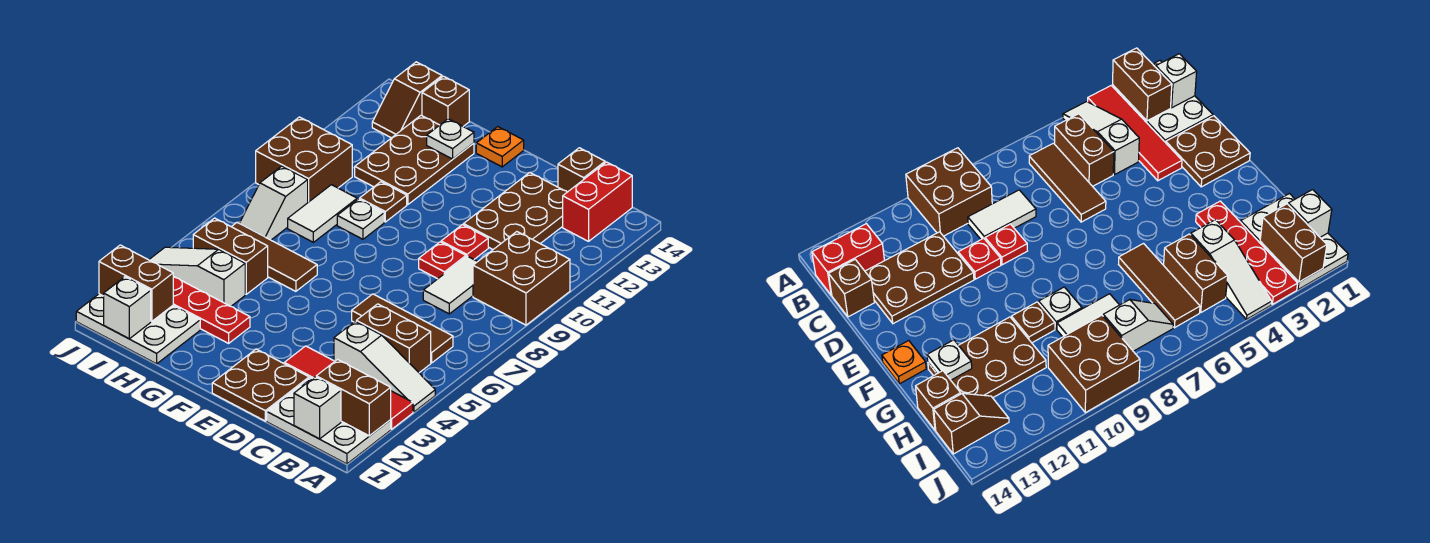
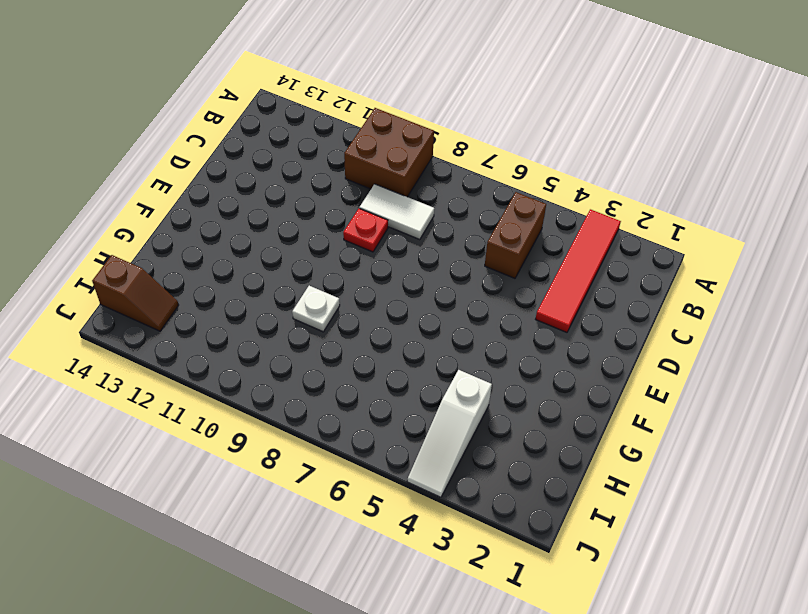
none -> white plate A1:C2 level 1
none -> white slope A4:C4 level 1 top C
none -> brown tile B6:D6 level 1
none -> red brick B13:B14 level 1

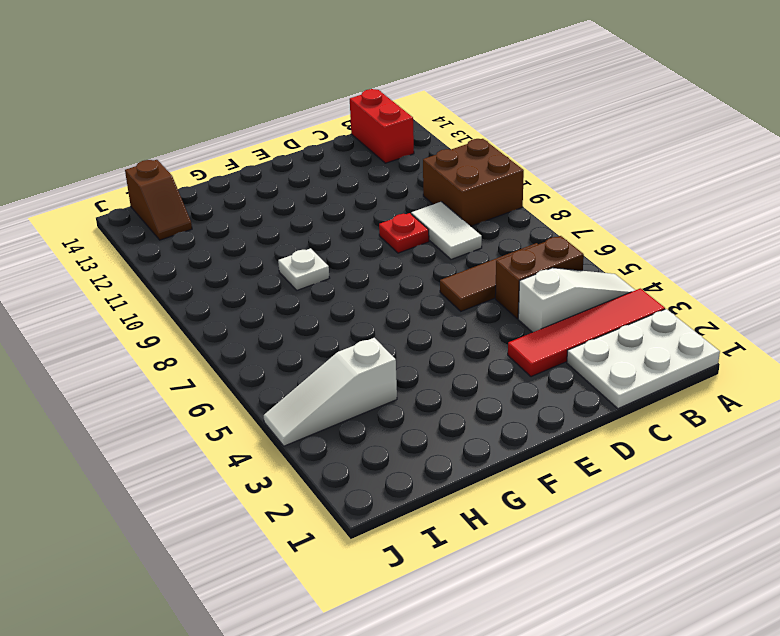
none -> brown plate C11:D13 level 1
none -> brown brick C14 level 1
none -> brown plate D1:E2 level 1
none -> red plate D10 level 1

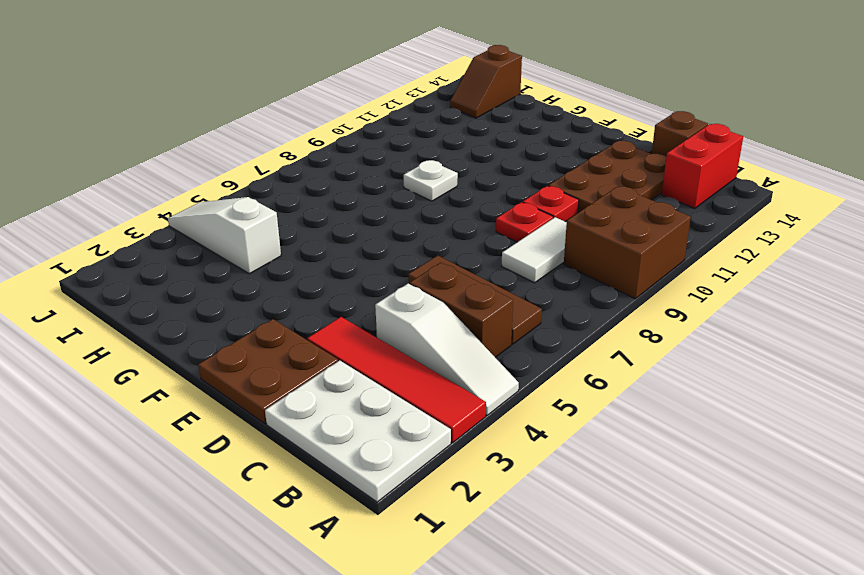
none -> orange plate F14 level 1
none -> red plate G3:J3 level 1
none -> brown tile G6:I6 level 1
none -> brown plate G10 level 1

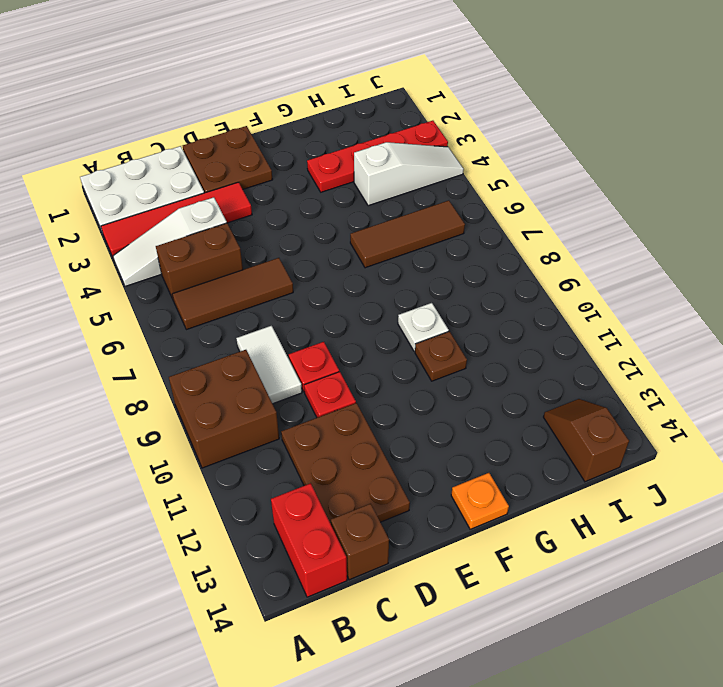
none -> brown plate G11:H13 level 1
none -> white plate H1:J2 level 1
none -> brown brick H5:I5 level 1
none -> white tile H8:H9 level 1

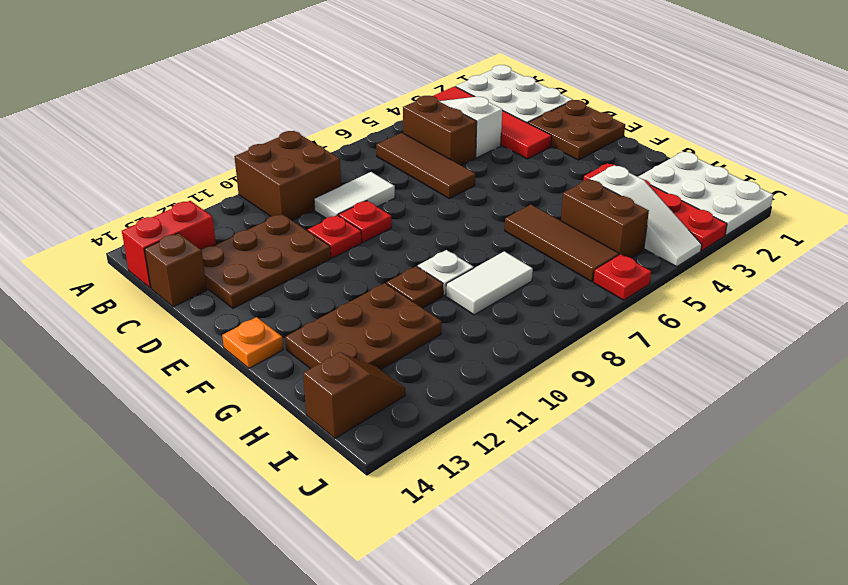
red plate J6 level 1 -> none
none -> brown brick H14 level 1
none -> white slope I7:I8 level 1 top 8
none -> brown brick I9:J10 level 1
none -> brown brick A2:B2 level 2

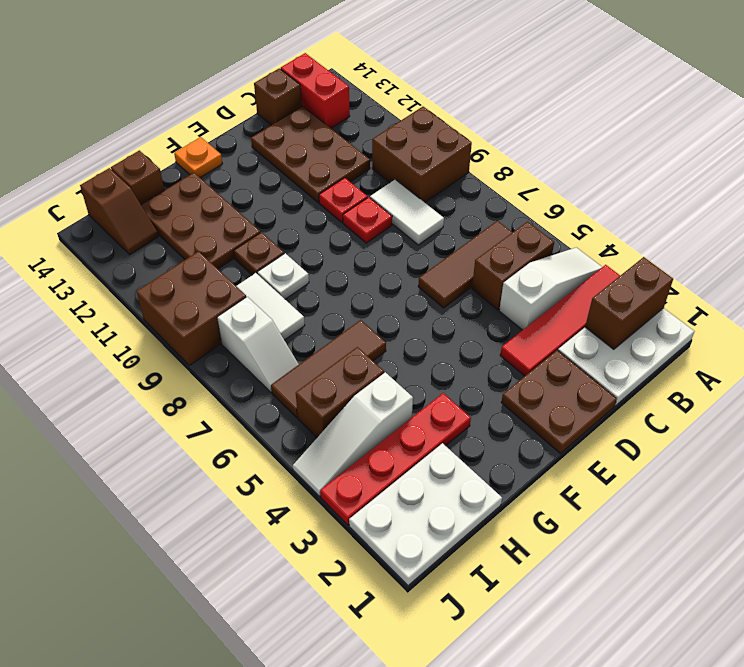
none -> white brick B1 level 2
none -> white plate G13 level 2
none -> white brick I1 level 2
none -> brown brick I2:J2 level 2

